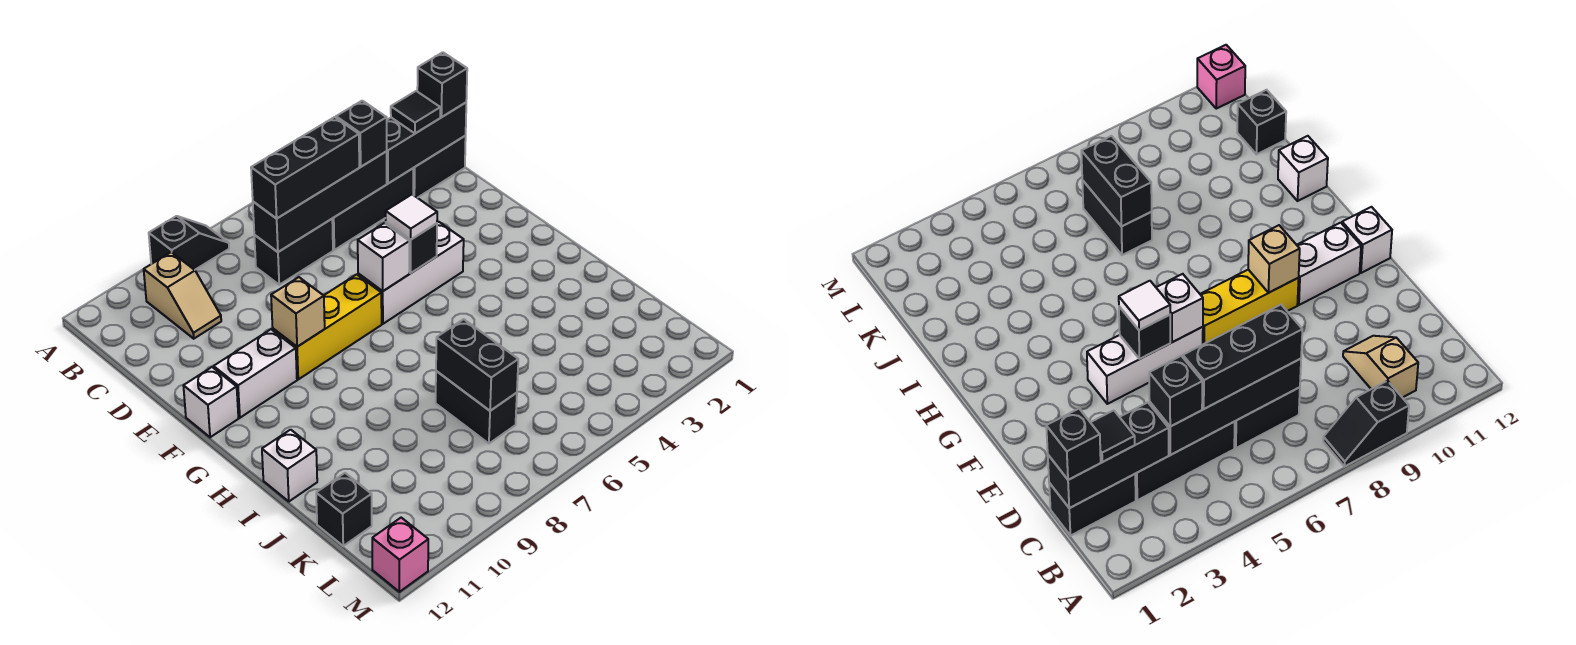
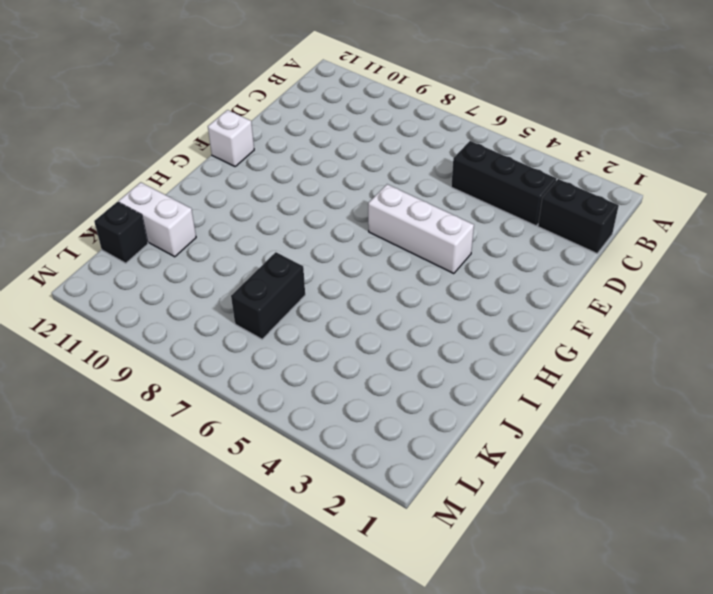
white brick J11:J12 level 1 -> white brick F10:F11 level 1
none -> black slope A8:A9 level 1 top 9
none -> tan slope B10:C10 level 1 top B
none -> black brick C6:C7 level 1

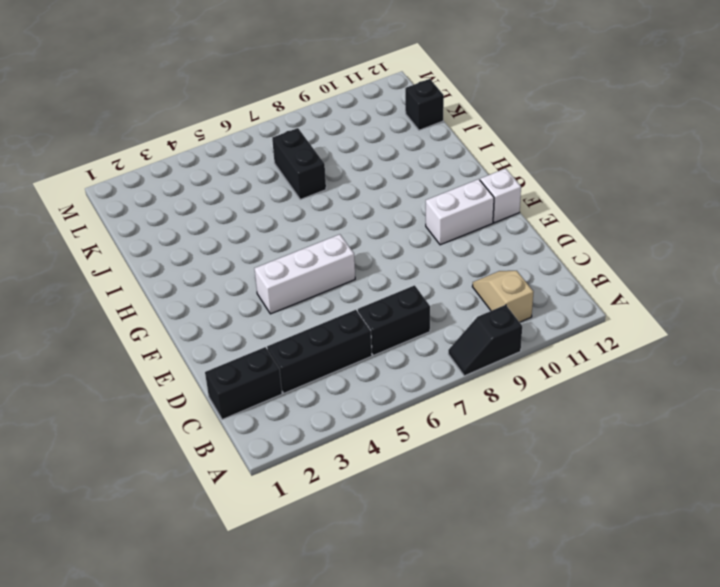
none -> yellow brick F7:F9 level 1
none -> white brick I12 level 1
none -> pink brick M12 level 1

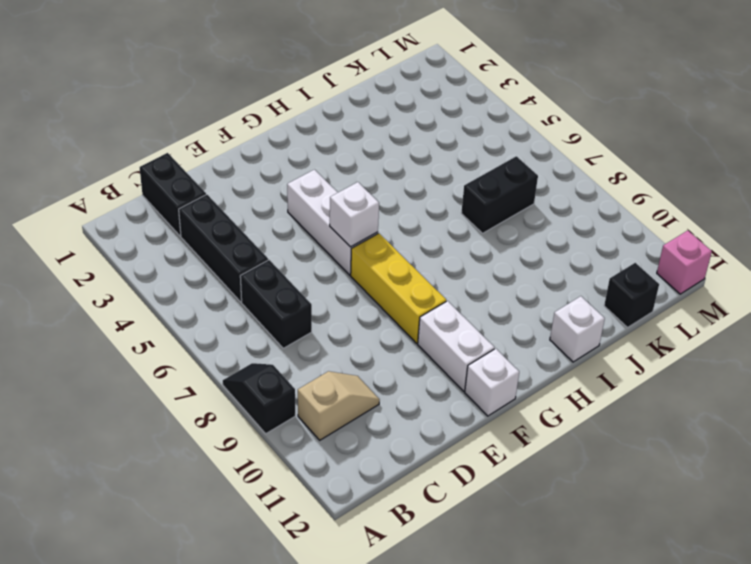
none -> black brick C1:C3 level 2
none -> black brick C4:C7 level 2
none -> black brick F5 level 2

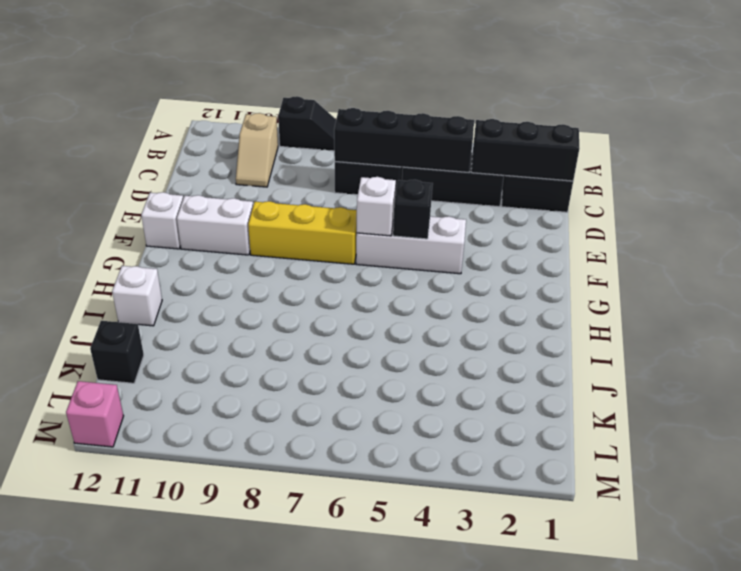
none -> black brick J7:K7 level 1
none -> tan brick F9 level 2
none -> black brick J7:K7 level 2

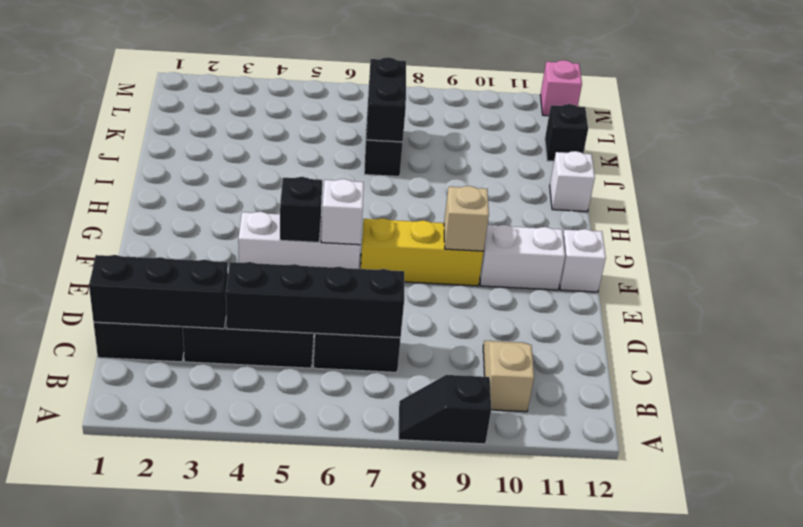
none -> black brick C1 level 3
none -> black tile C2 level 3
none -> black brick C4 level 3

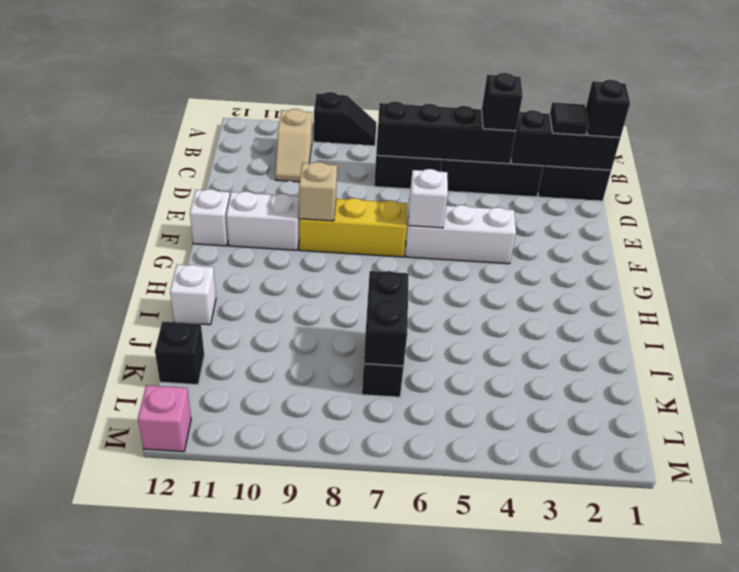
none -> black brick F5 level 2
none -> black brick C5:C7 level 3
none -> white tile F5 level 3

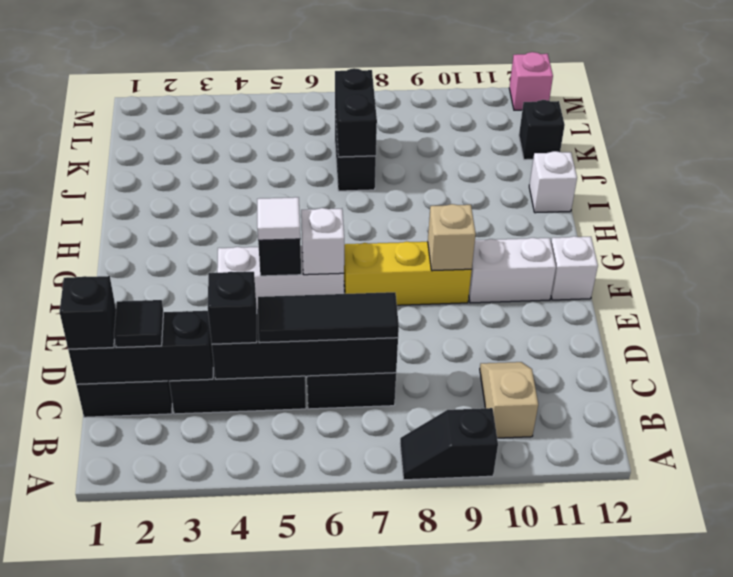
black tile C5:C7 level 3 -> black brick C5:C7 level 3

